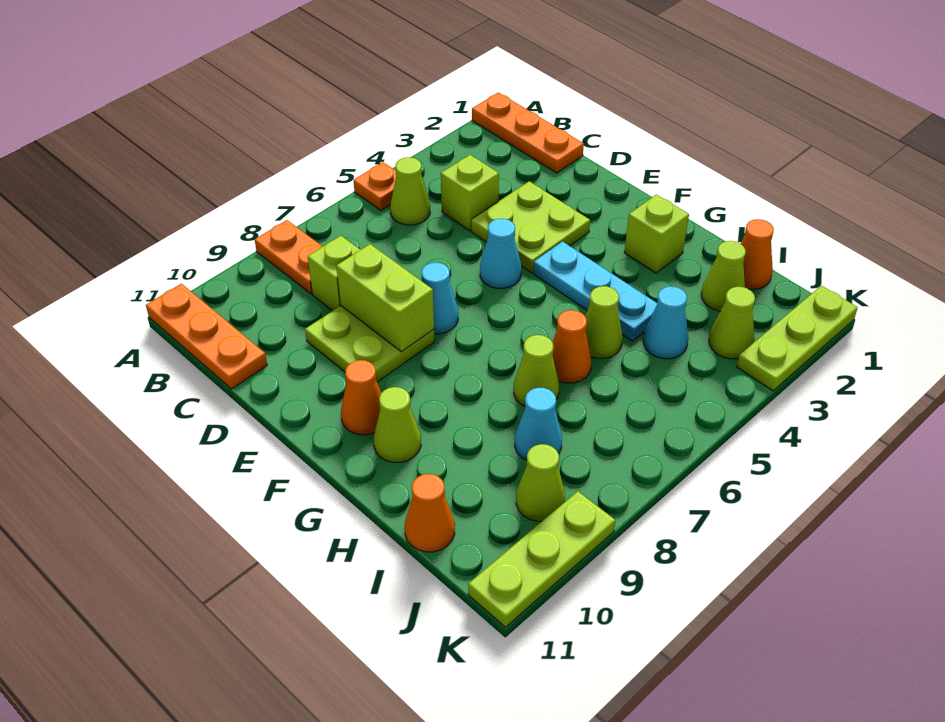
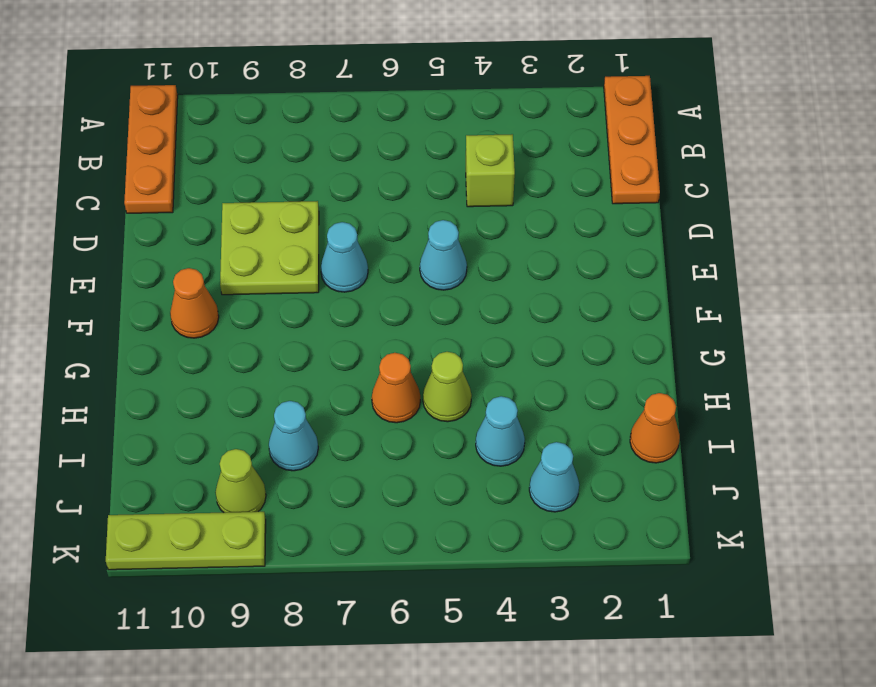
cyan cone J3 level 1 -> lime cone J3 level 1
none -> orange plate A5 level 1
none -> orange plate A8:B8 level 1
none -> lime cone B5 level 1

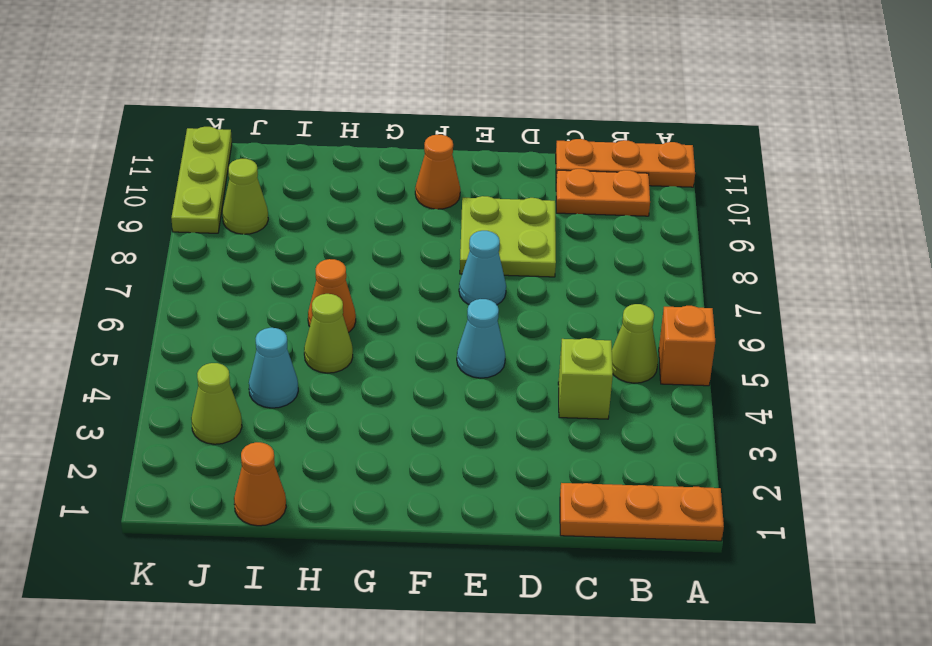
orange brick A5 level 1 -> orange plate A5 level 1
orange plate B10:C10 level 1 -> orange plate A8:B8 level 1
none -> lime brick C8 level 1
none -> lime plate D3:E4 level 1
none -> cyan plate F4:H4 level 1

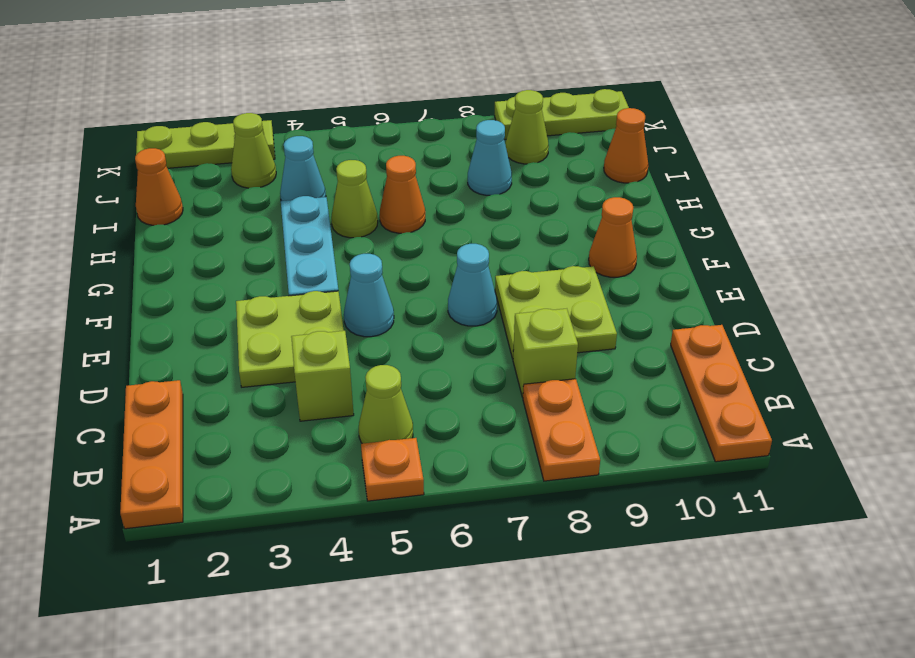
none -> lime brick G2 level 1
none -> lime cone G10 level 1
none -> lime cone H7 level 1

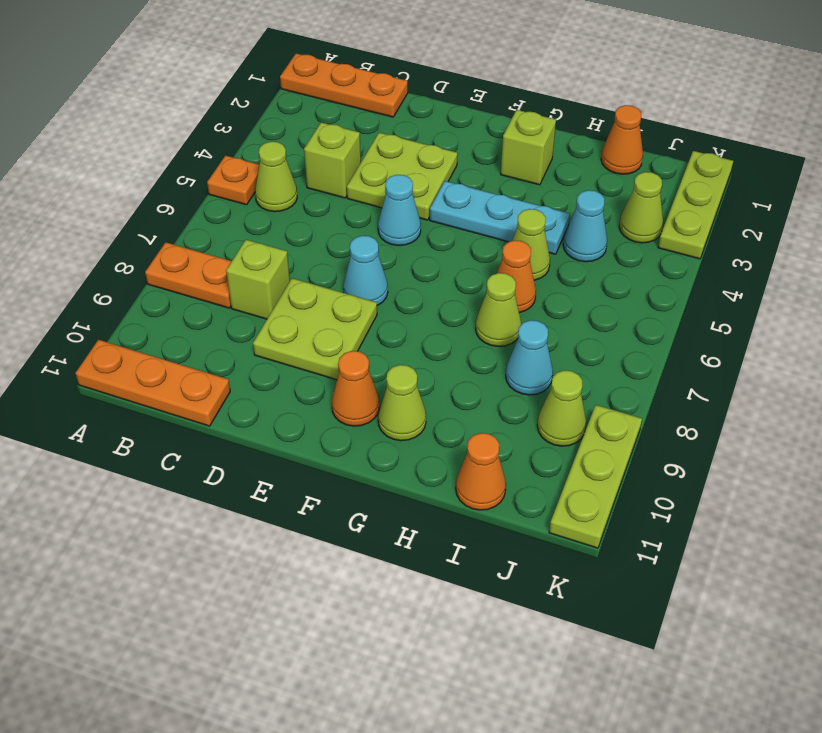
none -> lime cone I2 level 1
none -> lime brick D8:E8 level 2

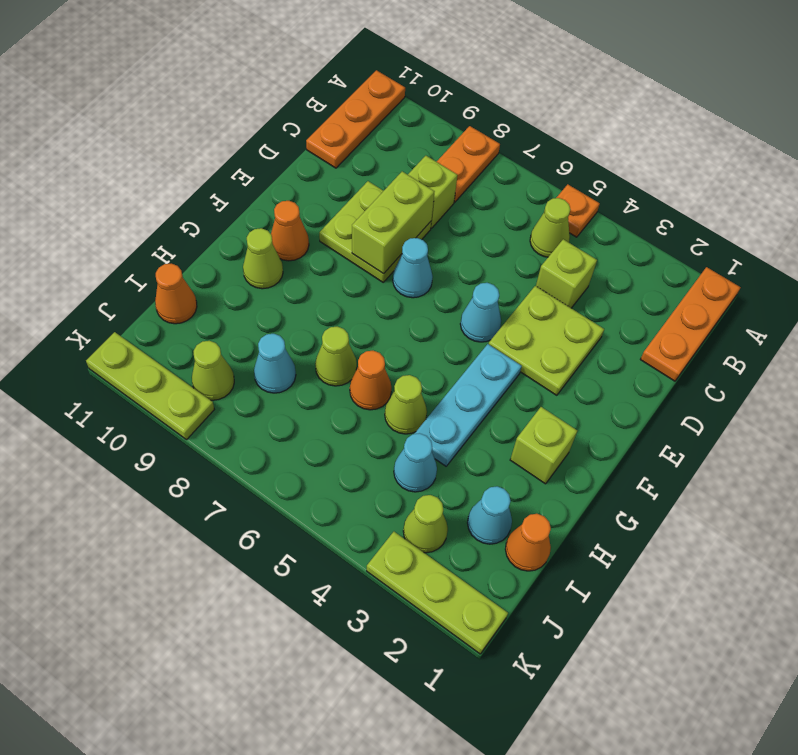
cyan cone I2 level 1 -> lime cone I2 level 1

